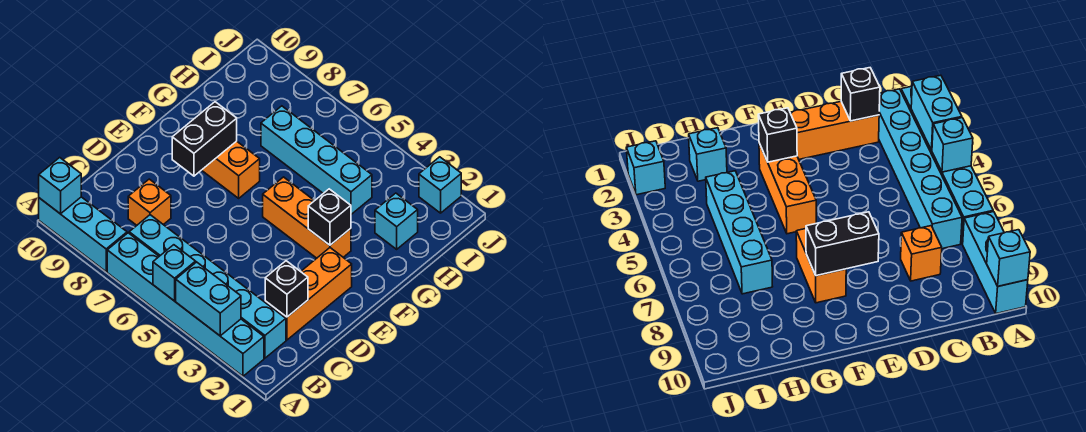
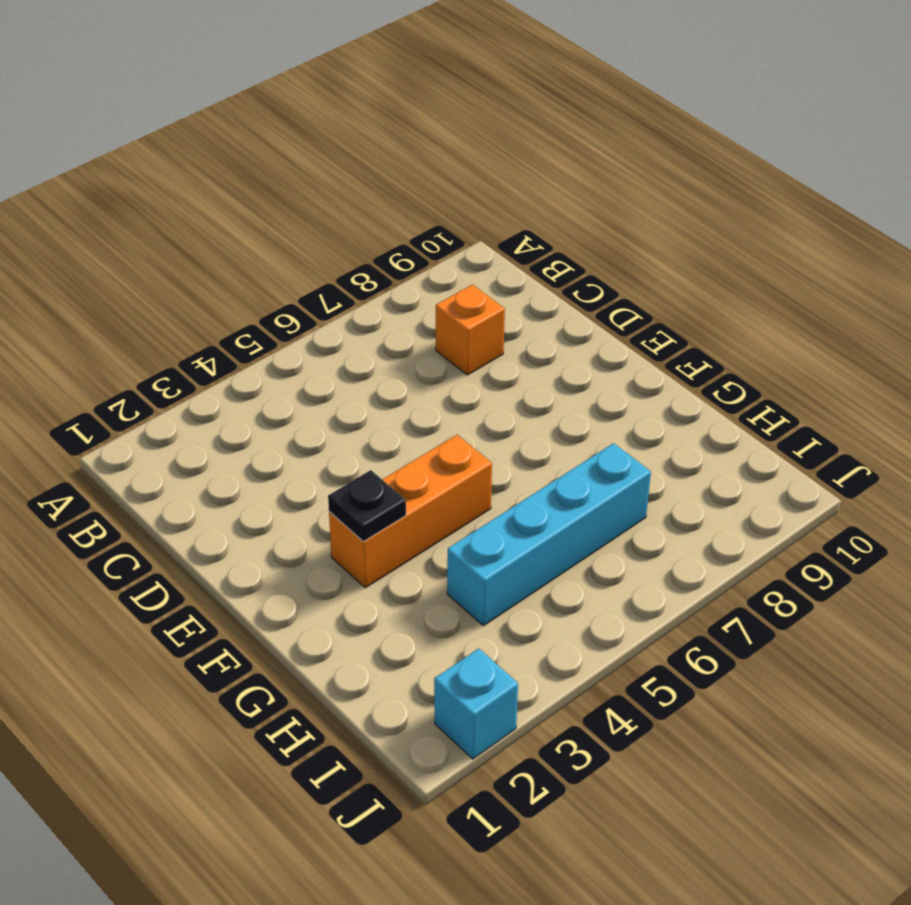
black plate F3 level 2 -> black brick F3 level 2
none -> cyan brick A2:A7 level 1
none -> cyan brick A8:A10 level 1
none -> cyan brick B2:B7 level 1

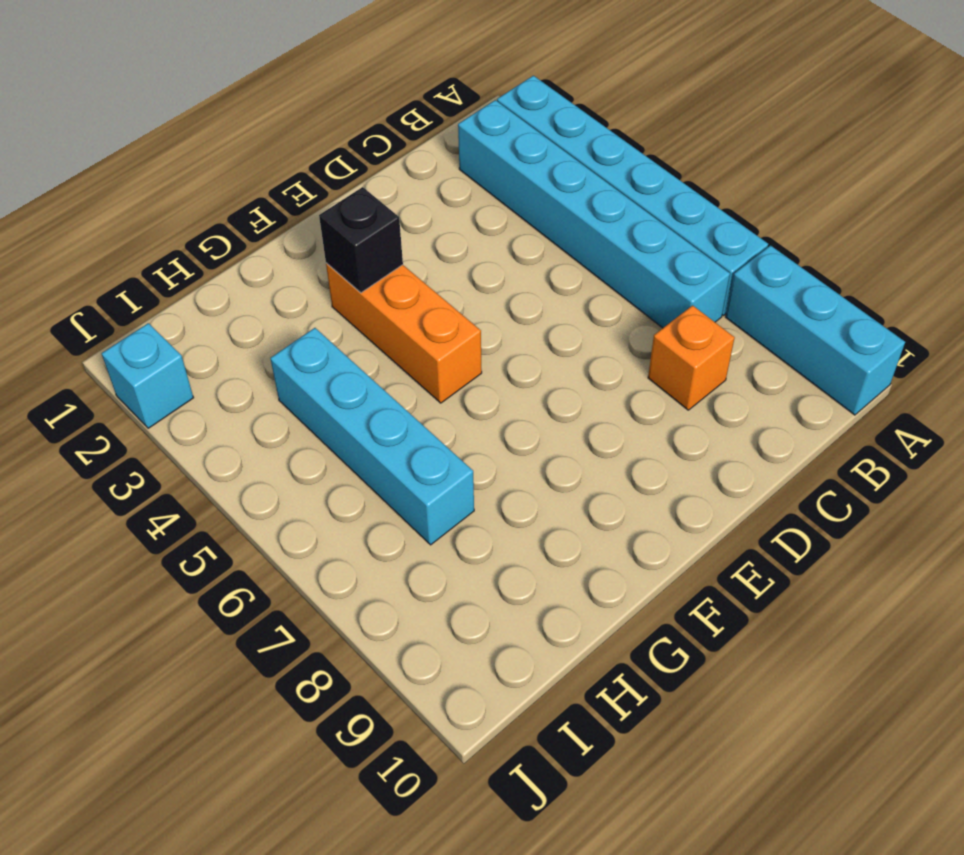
none -> orange brick C2:E2 level 1
none -> orange brick F7:F8 level 1
none -> cyan brick H2 level 1

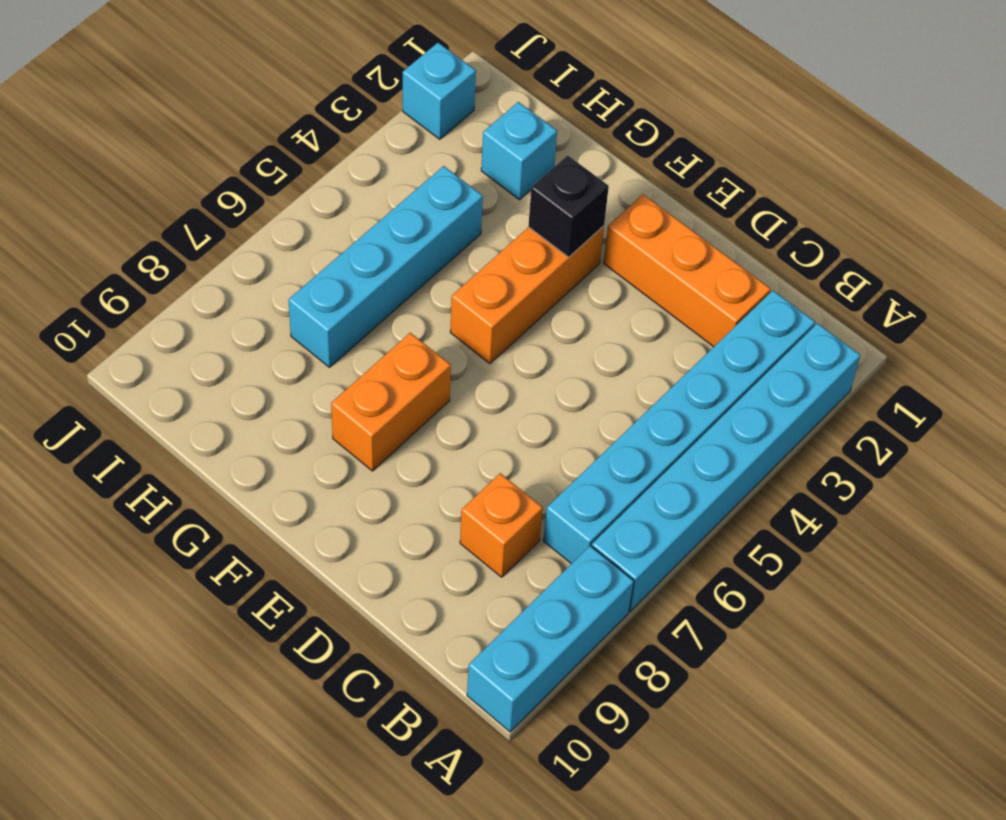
none -> cyan brick A3:A4 level 2
none -> cyan brick A5 level 2
none -> cyan brick A10 level 2

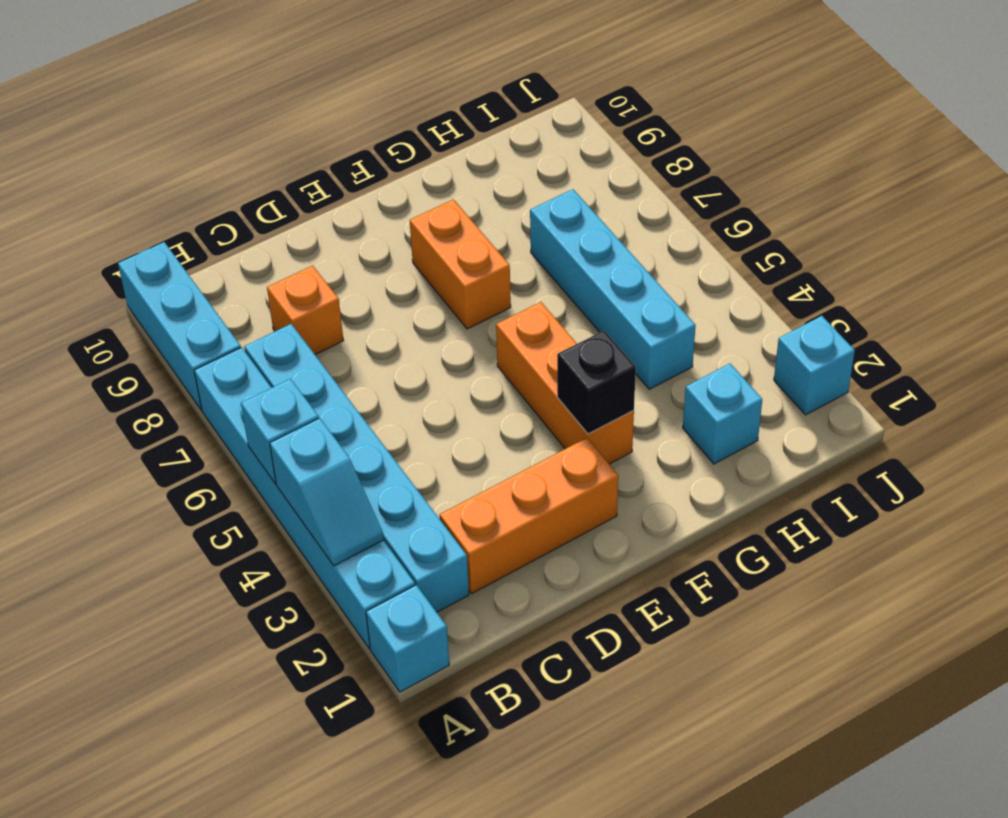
cyan brick A1 level 1 -> cyan brick A10 level 2
cyan slope A3:A4 level 2 top 4 -> cyan brick A3:A4 level 2
none -> black brick C2 level 2
none -> black brick E8:F8 level 2

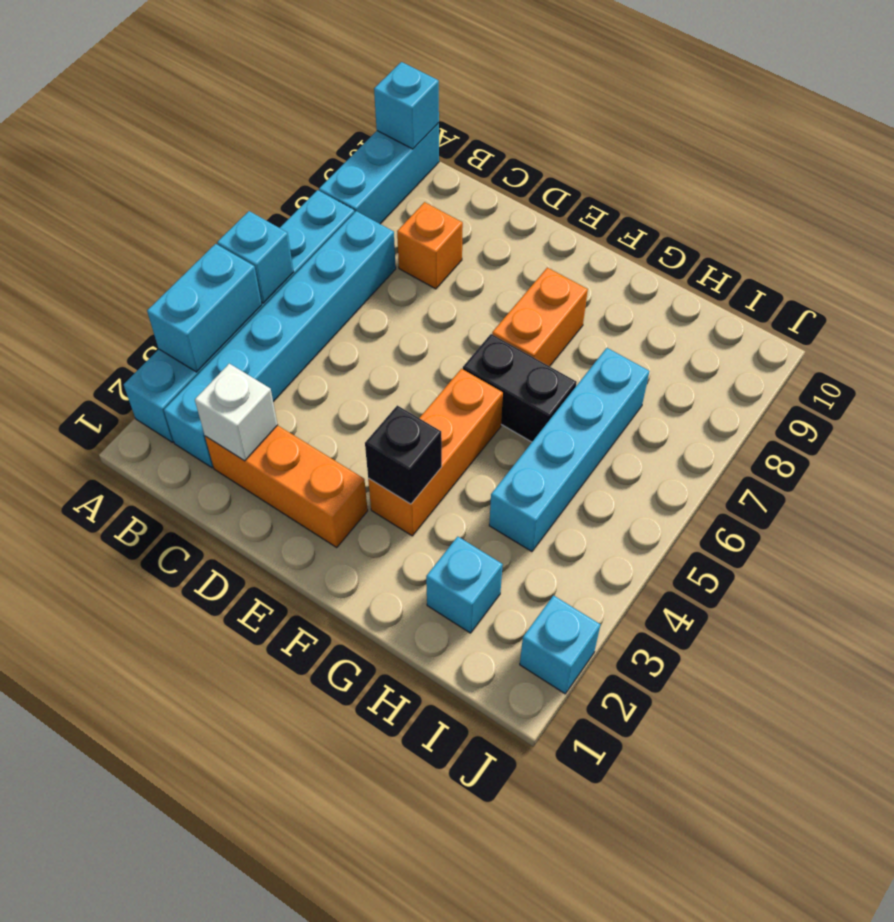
white brick C2 level 2 -> black brick C2 level 2
black brick F6:G6 level 1 -> black brick E8:F8 level 2

